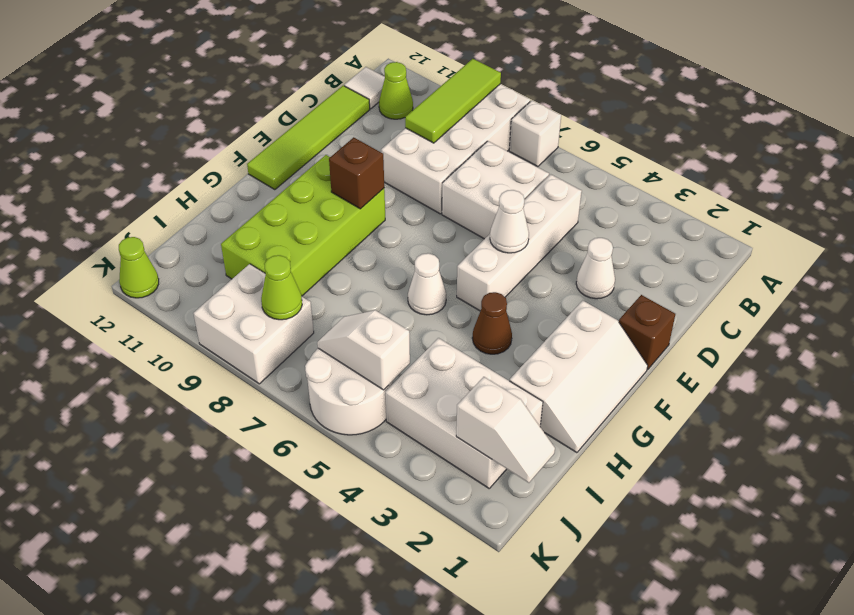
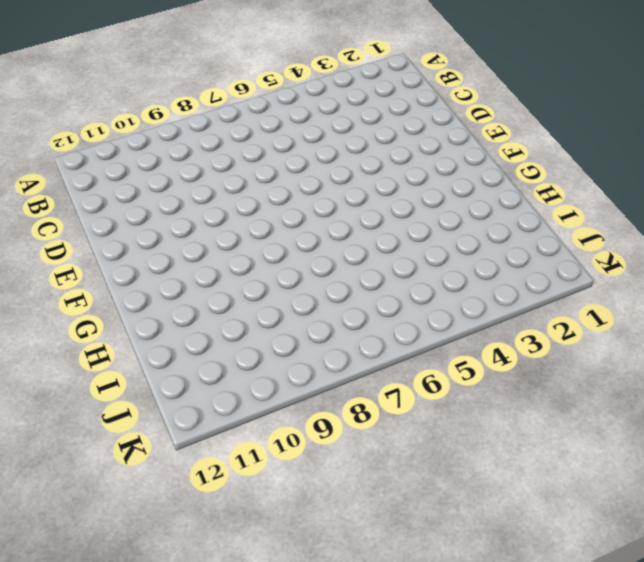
none -> white brick A7 level 1
none -> white brick A8:D9 level 1
none -> lime cone B11 level 1

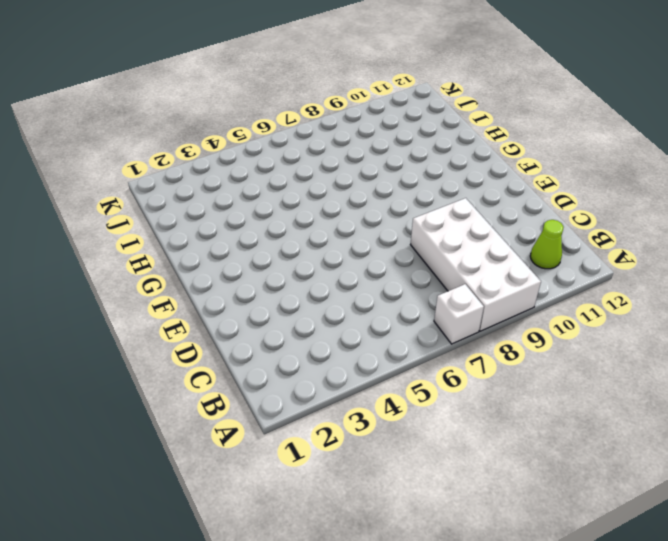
none -> white tile B12 level 1
none -> white brick C5:F5 level 1
none -> white brick C6:D7 level 1

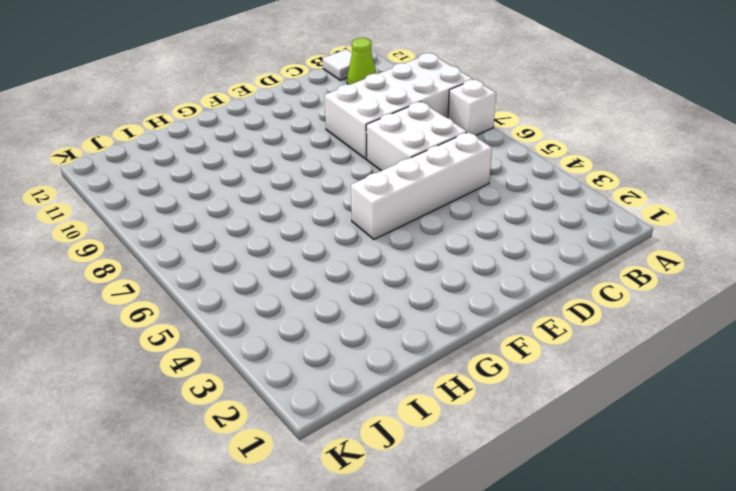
none -> lime tile C12:F12 level 1
none -> white cone D3 level 1
none -> brown brick E1 level 1

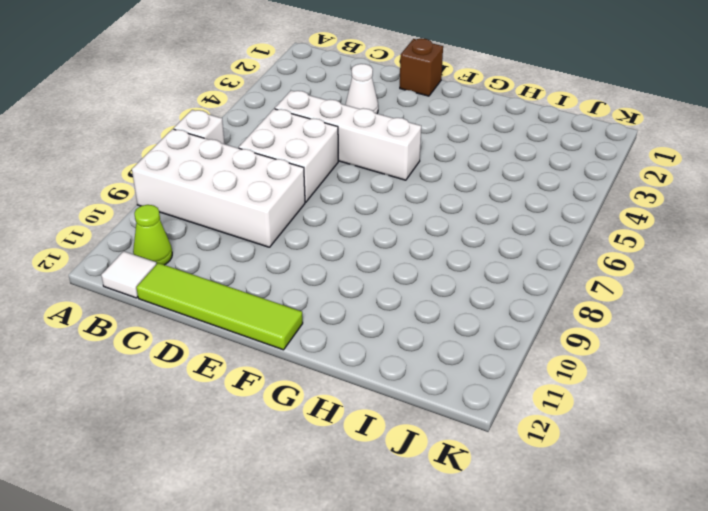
none -> white slope F1:H2 level 1 top 2
none -> lime brick F9:I10 level 1
none -> brown cone G4 level 1

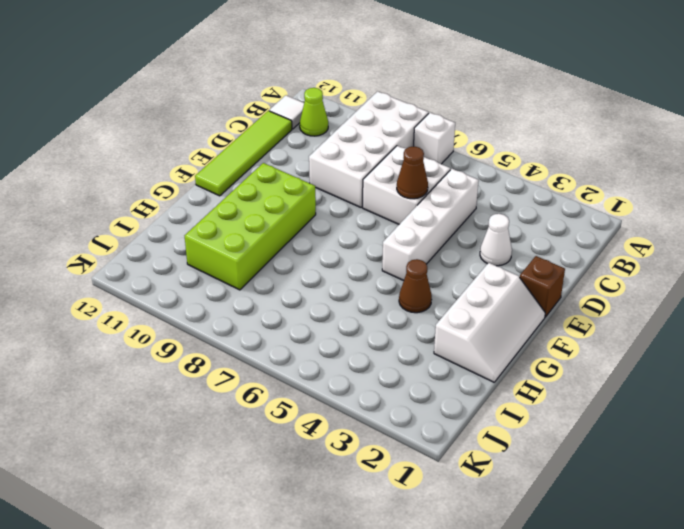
brown cone D6 level 2 -> none
none -> white cone G6 level 1
none -> white brick I2:J4 level 1
none -> white round brick J5:K6 level 1

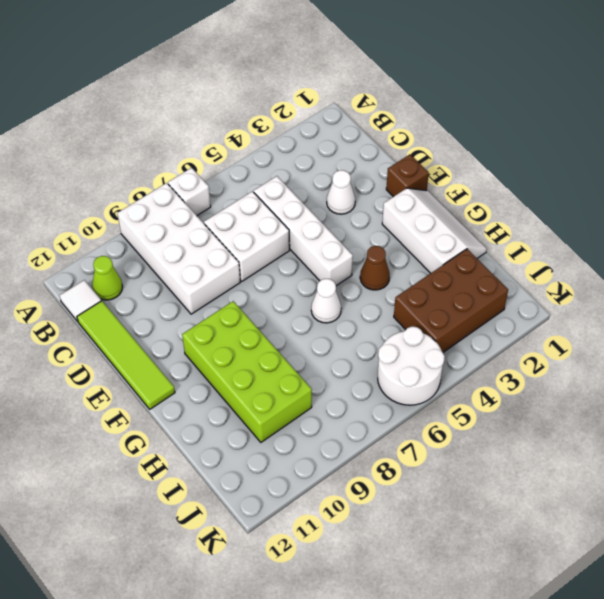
brown brick I2:J4 level 1 -> white brick I2:J4 level 1
none -> white brick J8:K9 level 1
none -> lime cone K12 level 1
none -> lime tile A9:C9 level 2

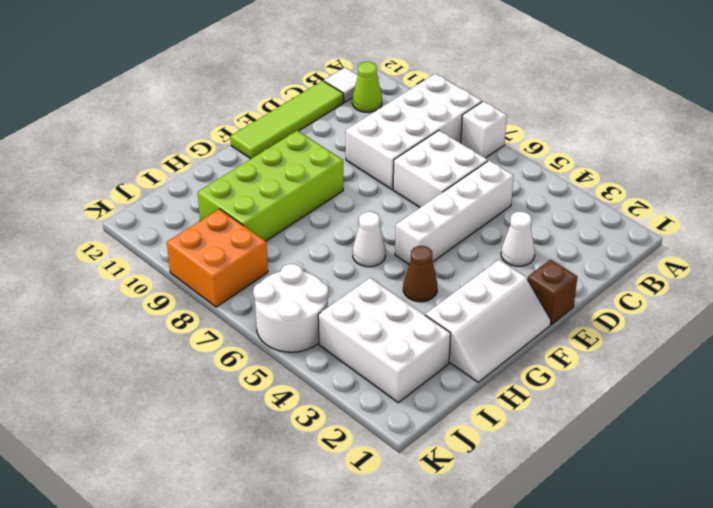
orange brick J8:K9 level 1 -> white brick J8:K9 level 1
none -> lime cone K12 level 1
none -> lime tile A9:C9 level 2
none -> white cone E5 level 2

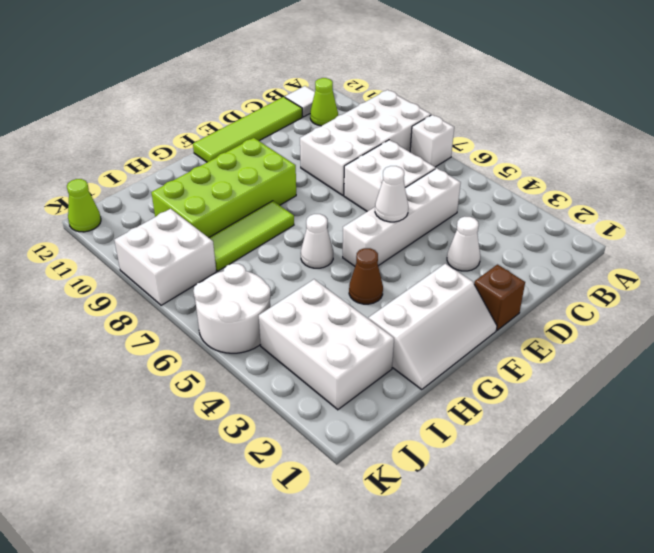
lime tile G8:I8 level 1 -> lime tile A9:C9 level 2
none -> brown brick F9 level 2
none -> white slope J1:J2 level 2 top 2
none -> white slope J5:J6 level 2 top 5

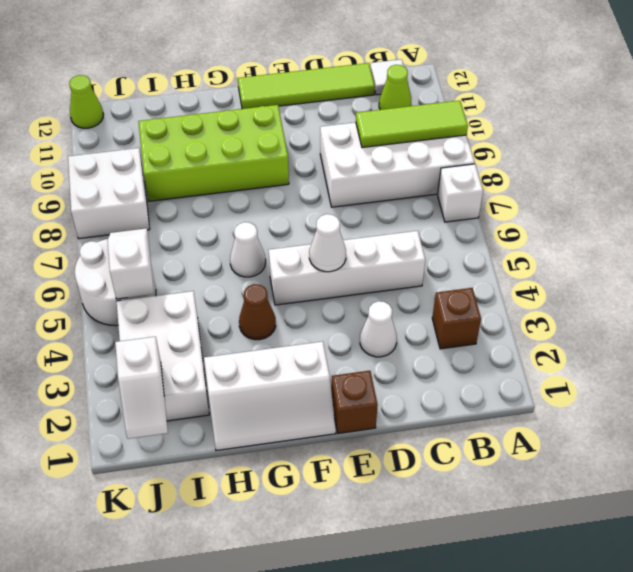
brown brick B3 level 1 -> brown brick F9 level 2
none -> white brick C6:D7 level 1
none -> lime cone J8 level 2

